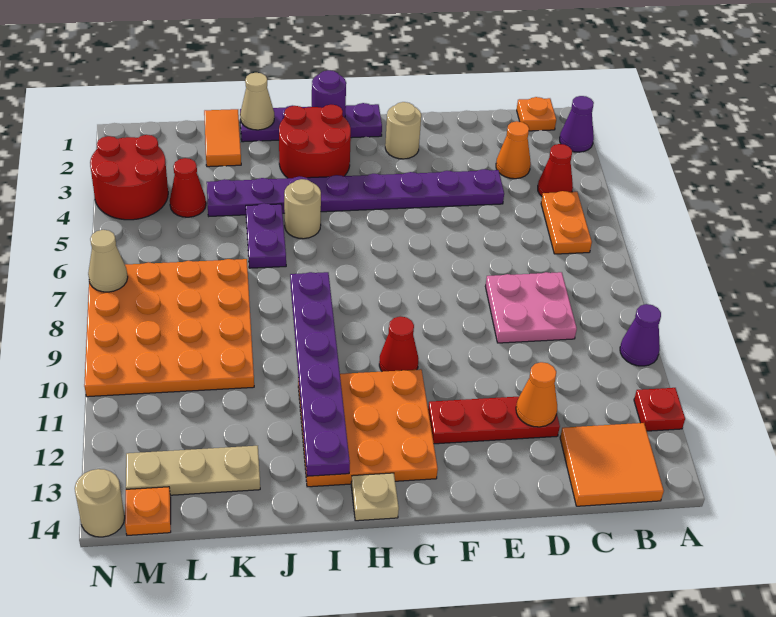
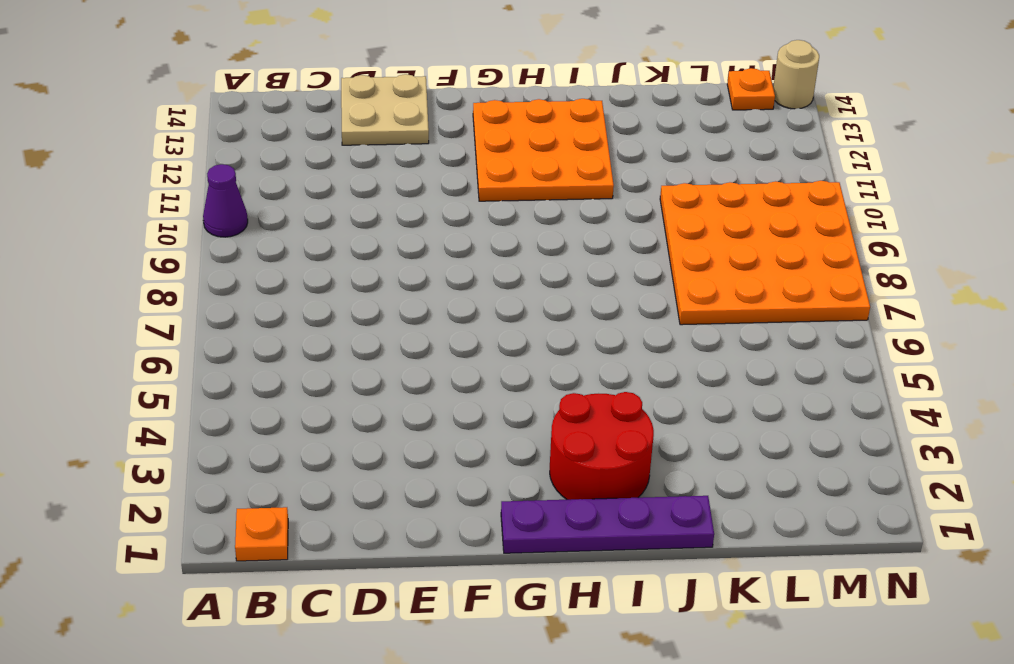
tan plate D13:E14 level 1 -> none
none -> purple cone A2 level 1
none -> red plate A12 level 1
none -> red cone B4 level 1
none -> orange plate B5:B6 level 1

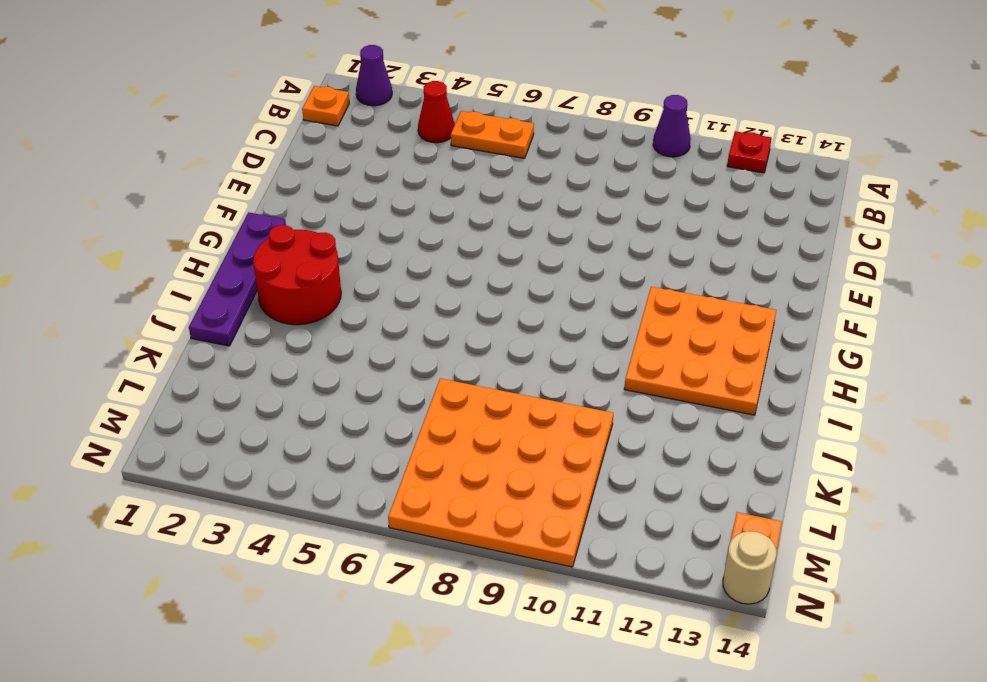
none -> orange tile B13:C14 level 1
none -> orange cone C3 level 1
none -> pink plate C8:D9 level 1
none -> purple plate D4:K4 level 1

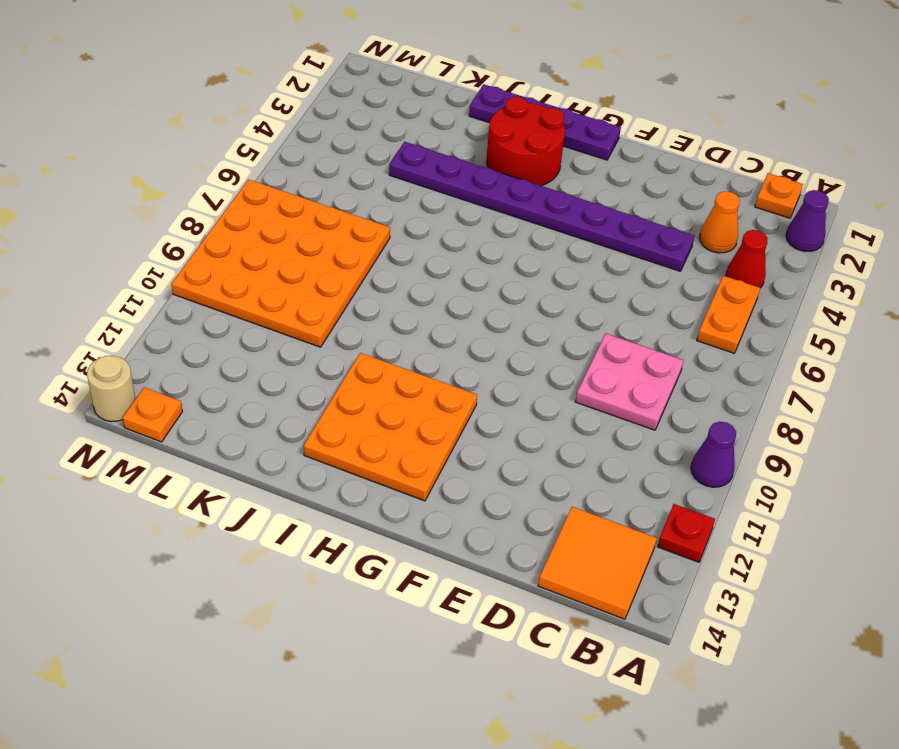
none -> red plate D12:F12 level 1
none -> tan round brick F2 level 1
none -> red cone G10 level 1
none -> tan plate H14 level 1

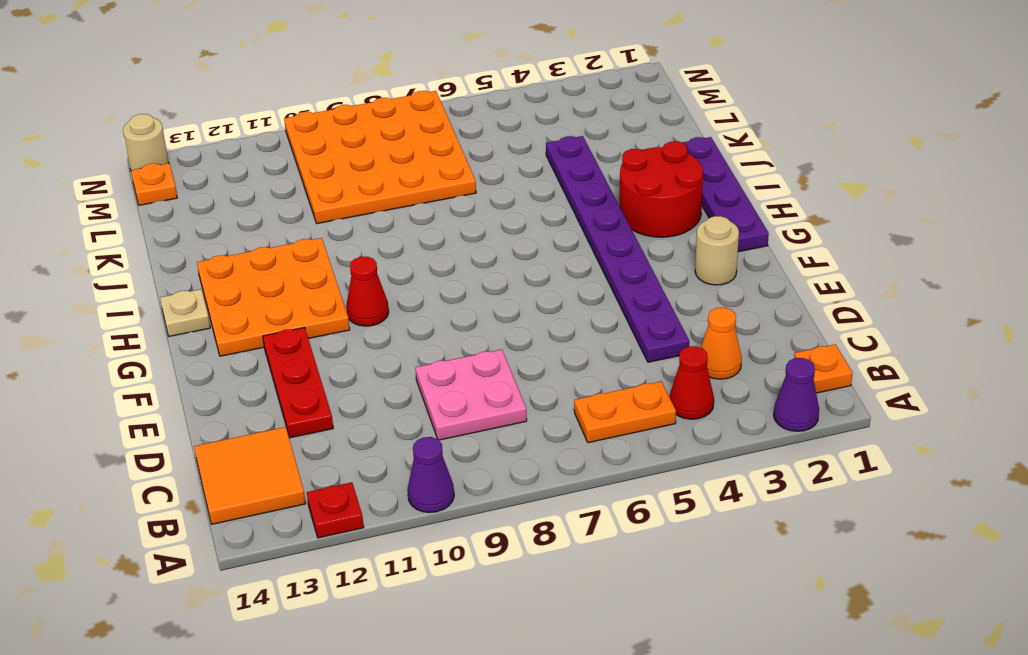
none -> tan round brick I5 level 1
none -> purple plate J5:J6 level 1
none -> orange tile K1:K2 level 1
none -> tan plate K13:M13 level 1

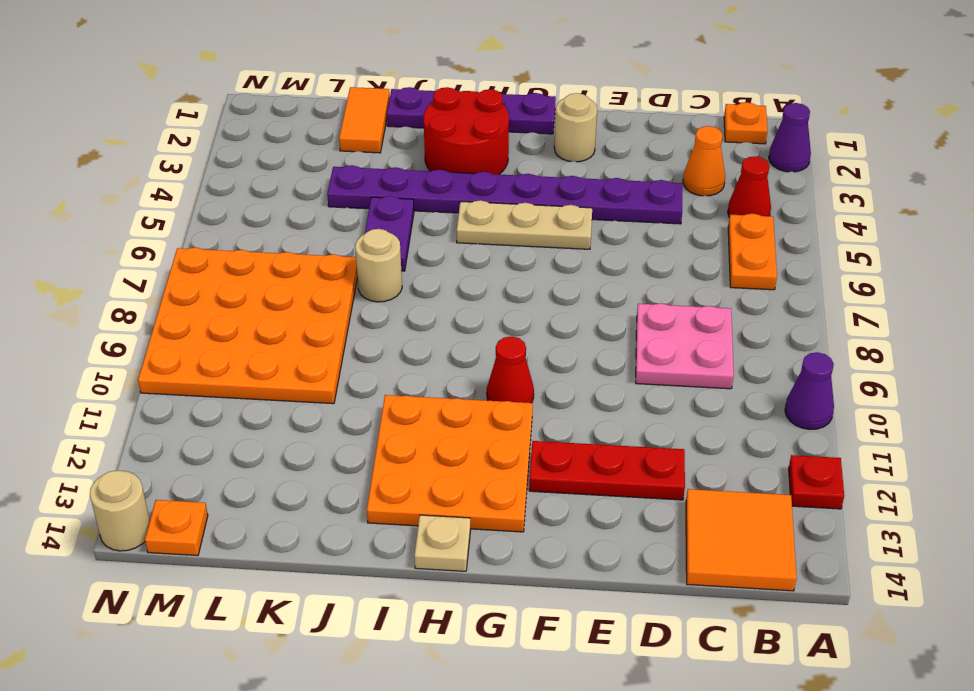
tan plate F5:H5 level 1 -> tan plate K13:M13 level 1
tan round brick J7 level 1 -> tan round brick I5 level 1
none -> red cone L4 level 1
none -> red round brick M3:N4 level 1
none -> orange cone D12 level 2
none -> purple round brick H1 level 2

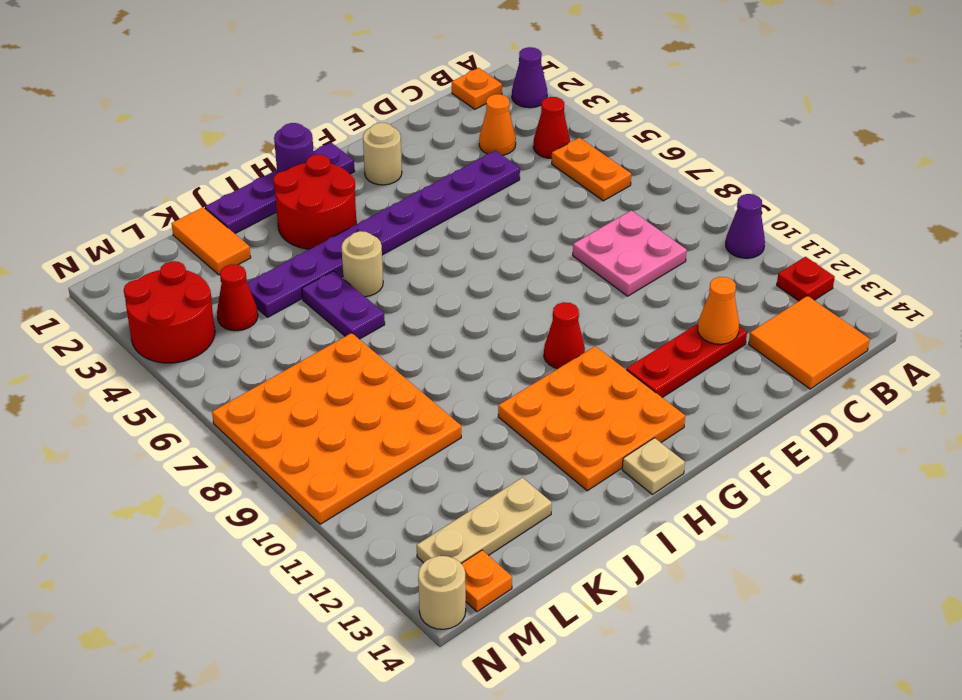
none -> purple plate I8:I13 level 2
none -> tan cone J1 level 2
none -> tan cone N7 level 2

